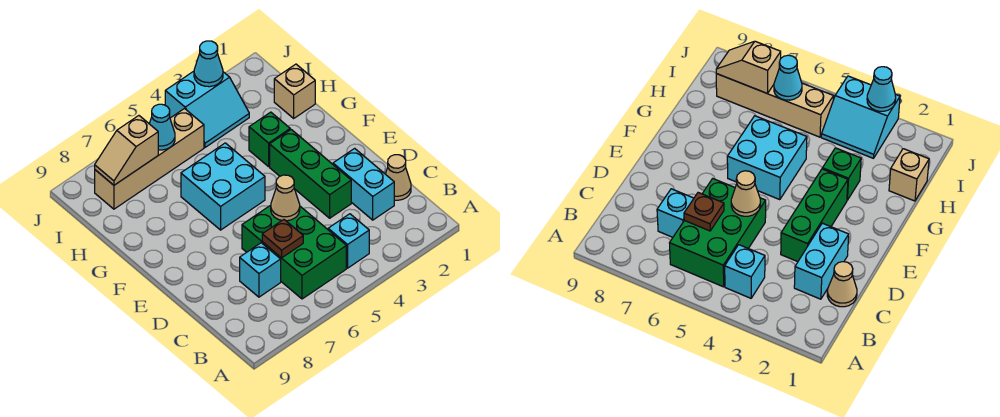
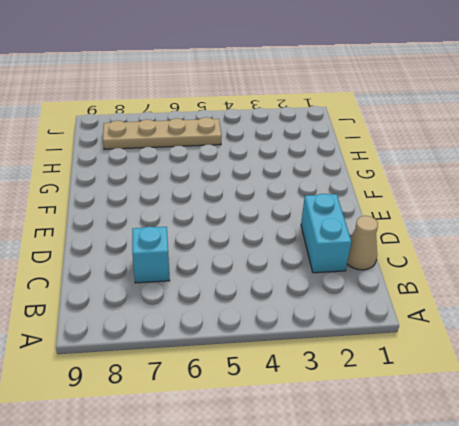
tan plate I5:I8 level 1 -> tan brick I5:I8 level 1
none -> cyan brick B4 level 1
none -> green brick B5:D6 level 1
none -> green brick D3:F3 level 1

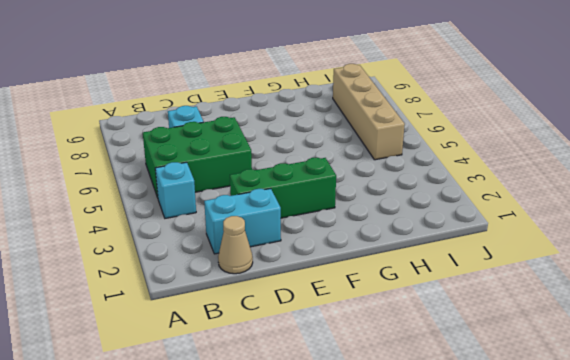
none -> cyan brick F5:G6 level 1
none -> green brick G3 level 1
none -> tan brick H1 level 1

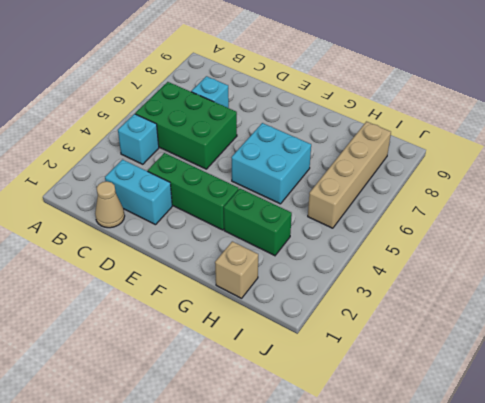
green brick G3:H3 level 1 -> green brick G3 level 1
none -> cyan slope I3:J4 level 1 top J
none -> brown plate C6 level 2
none -> tan cone D5 level 2

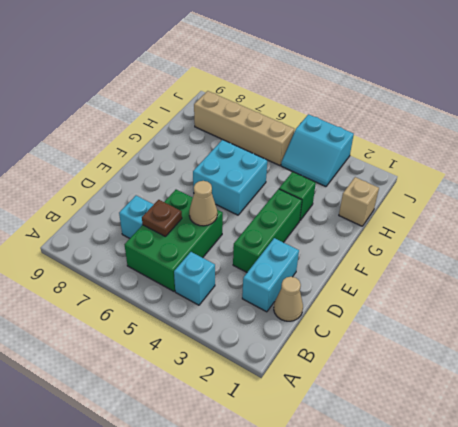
none -> cyan cone I6 level 2
none -> tan slope I7:I8 level 2 top 7
none -> cyan cone J3 level 2

